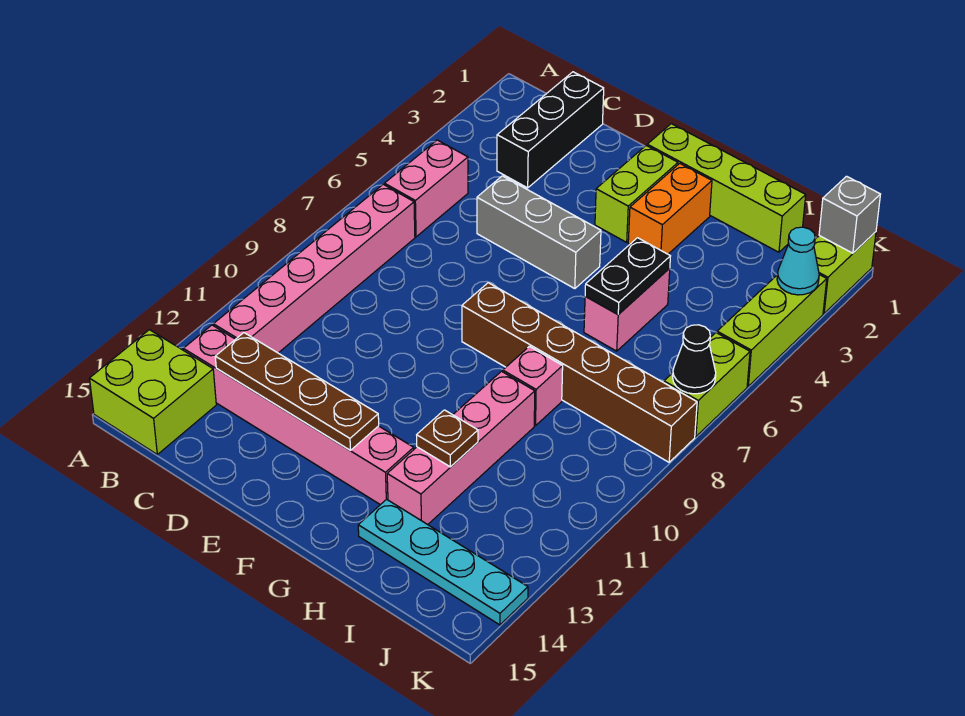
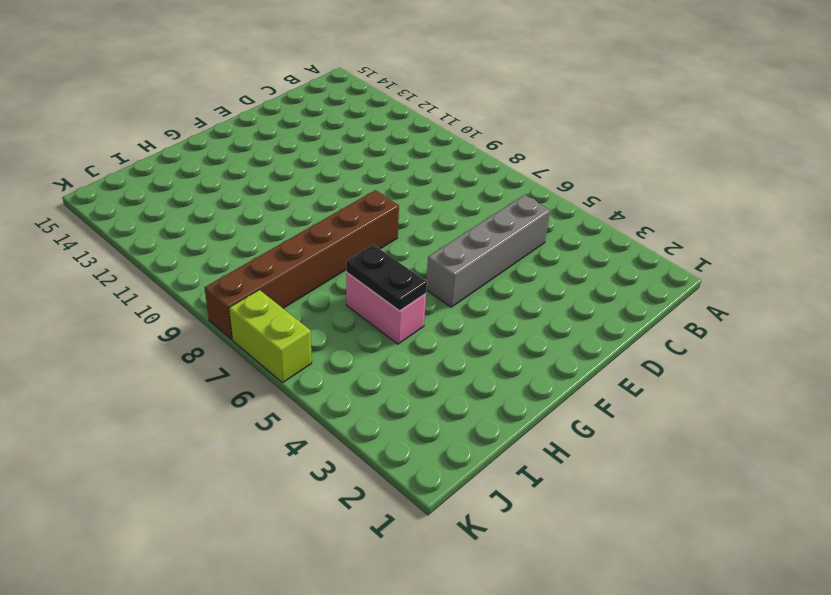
grey brick C5:F5 level 1 -> grey brick D5:F5 level 1
none -> lime brick A14:B15 level 1
none -> pink brick B5:B6 level 1
none -> pink brick B7:B12 level 1

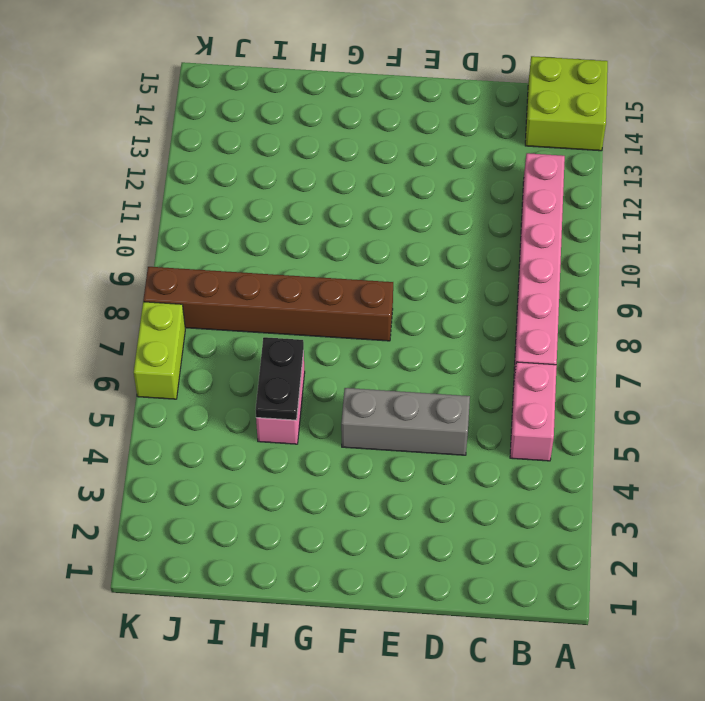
none -> pink brick B13:G13 level 1
none -> black brick C1:C3 level 1
none -> lime brick F1:I1 level 1

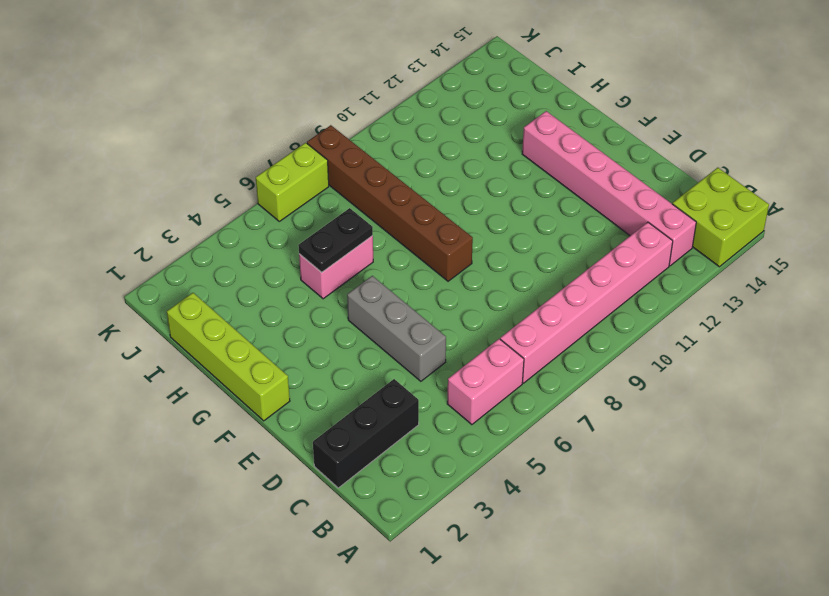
none -> lime brick F2:F3 level 1
none -> orange brick G2:G3 level 1
none -> pink brick H9 level 1

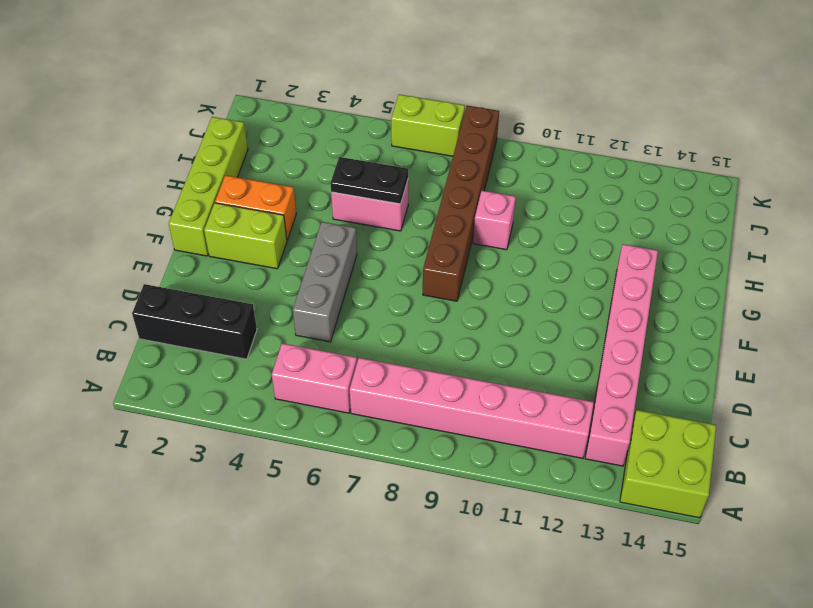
none -> pink brick H10:H13 level 1
none -> cyan plate H14:K14 level 1
none -> lime brick K1:K2 level 1

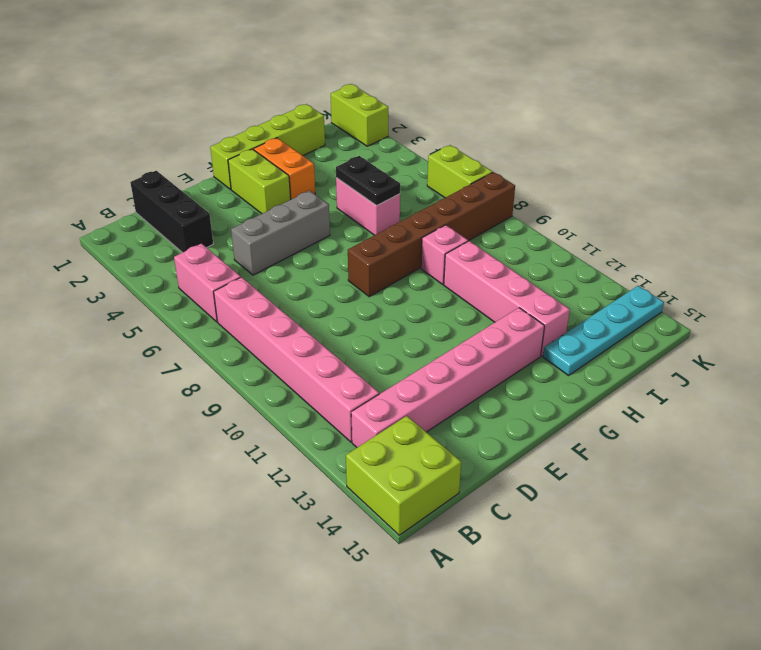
none -> lime brick K3:K5 level 1
none -> brown plate C13:F13 level 2
none -> brown plate H12 level 2

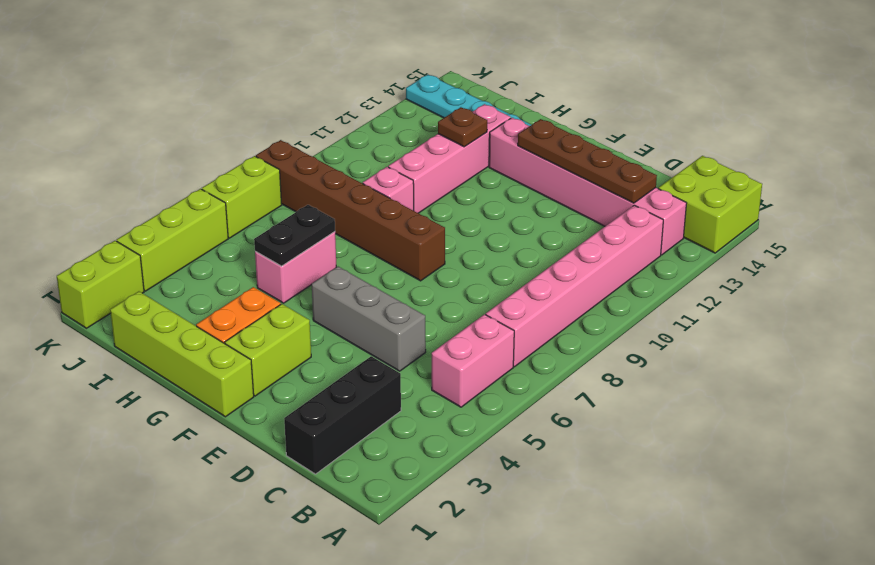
none -> grey brick K1 level 2
none -> cyan cone K3 level 2
none -> black cone K7 level 2

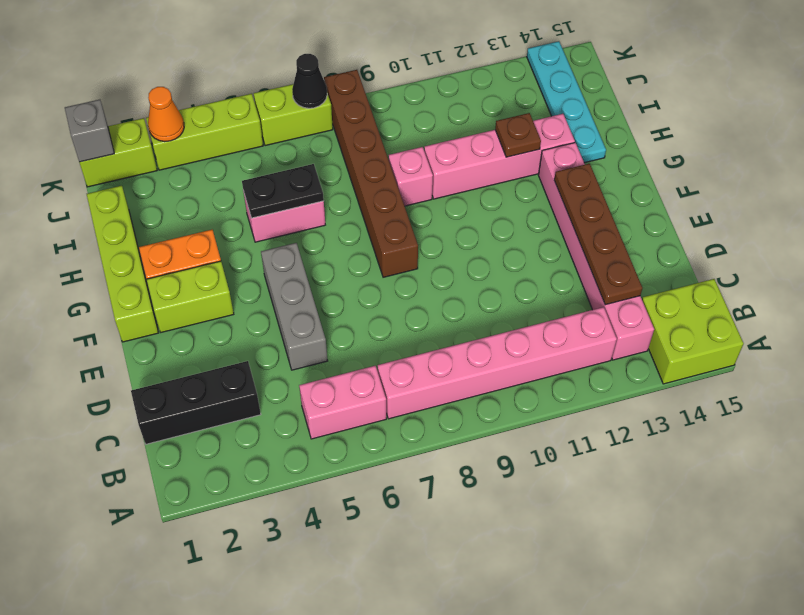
orange cone K3 level 2 -> cyan cone K3 level 2

